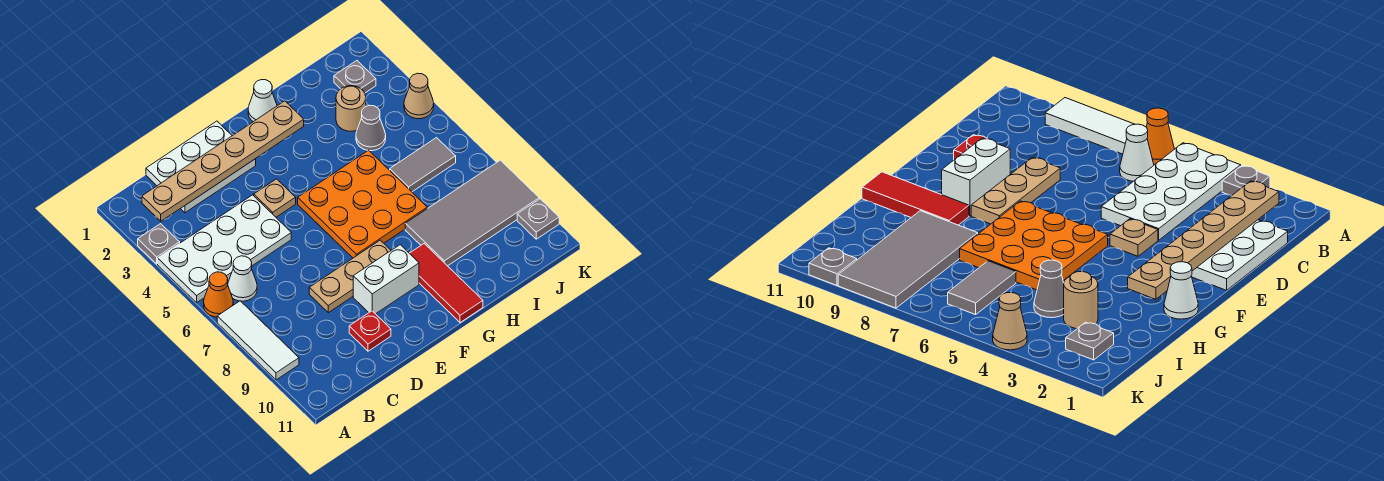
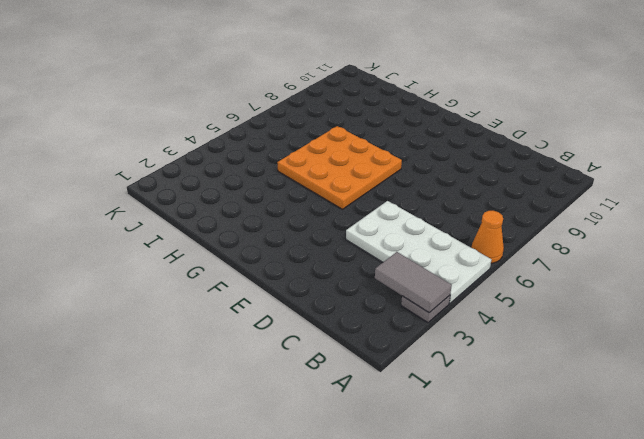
grey tile A3:B3 level 2 -> grey tile I6:J6 level 1
none -> white tile A7:A9 level 1
none -> white cone B6 level 1
none -> white plate C1:E2 level 1

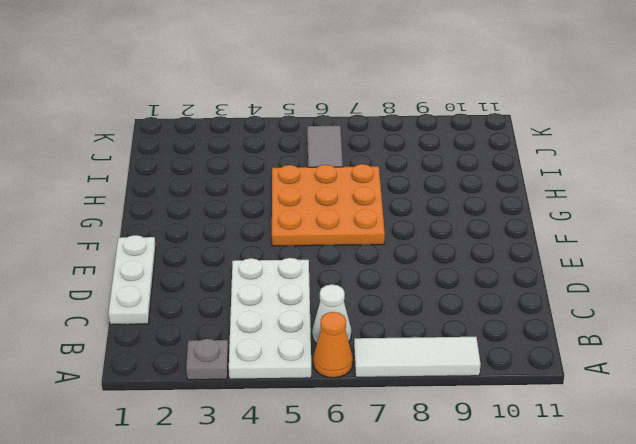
white plate C1:E1 level 1 -> white plate C1:E2 level 1
none -> tan plate D8:F8 level 1
none -> red plate D10 level 1
none -> tan plate E4 level 1

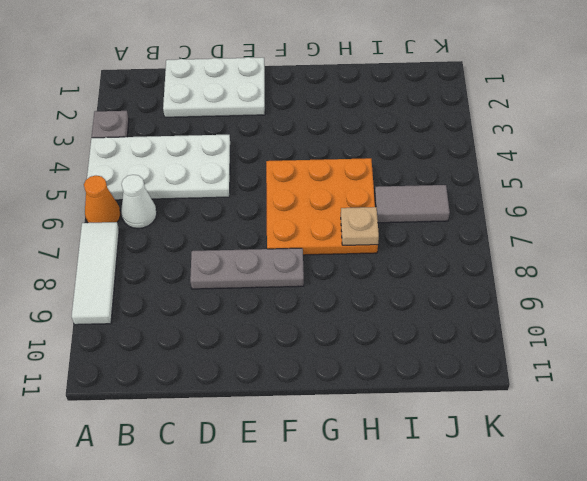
grey plate D8:F8 level 1 -> tan plate D8:F8 level 1
tan plate H7 level 2 -> tan plate E4 level 1
none -> red plate D10 level 1
none -> white brick E9:F9 level 1
none -> white cone G1 level 1

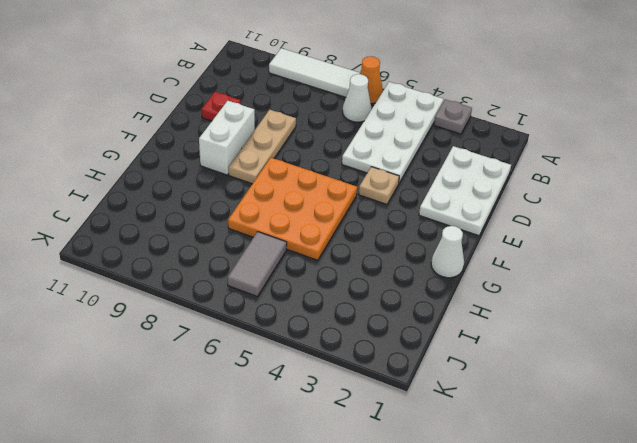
none -> red tile G9:G11 level 1
none -> grey tile H8:K9 level 1
none -> tan round brick I3 level 1

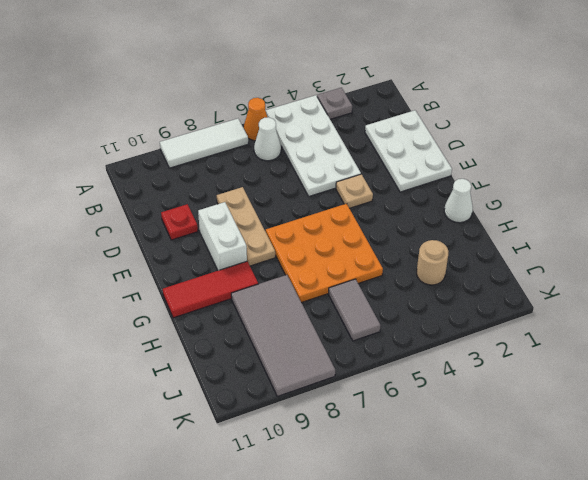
none -> grey cone I4 level 1
none -> grey plate J2 level 1
none -> tan cone K4 level 1

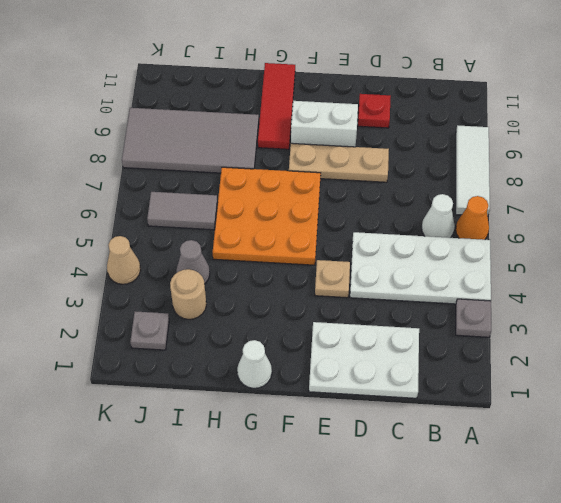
none -> grey plate K10 level 1
none -> tan plate B2:G2 level 2

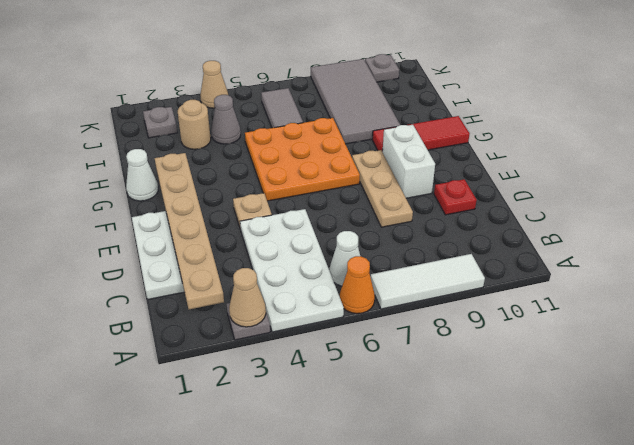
tan cone A3 level 2 -> none

